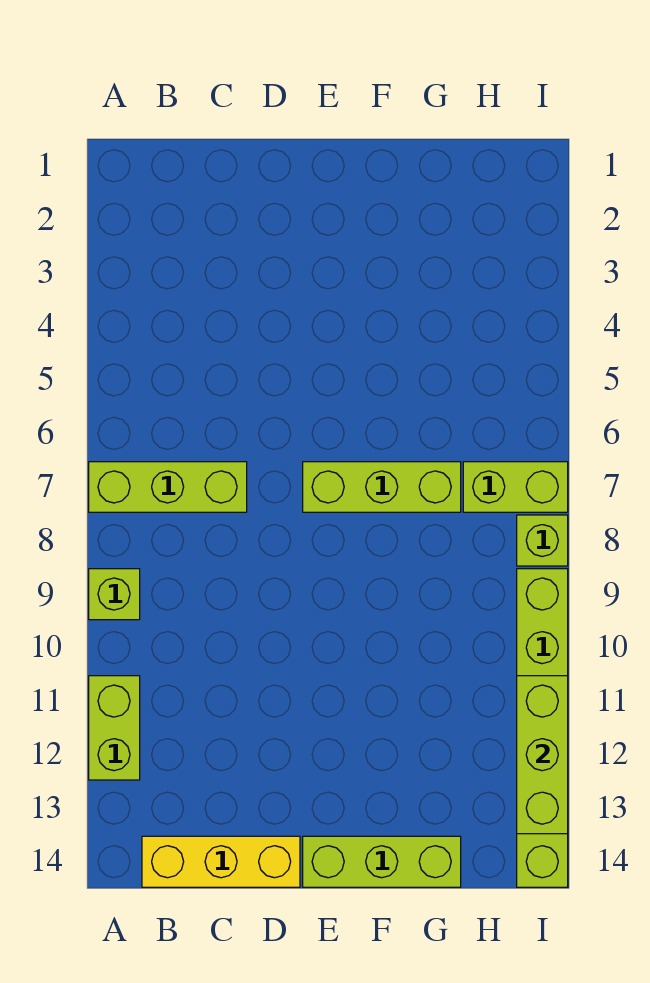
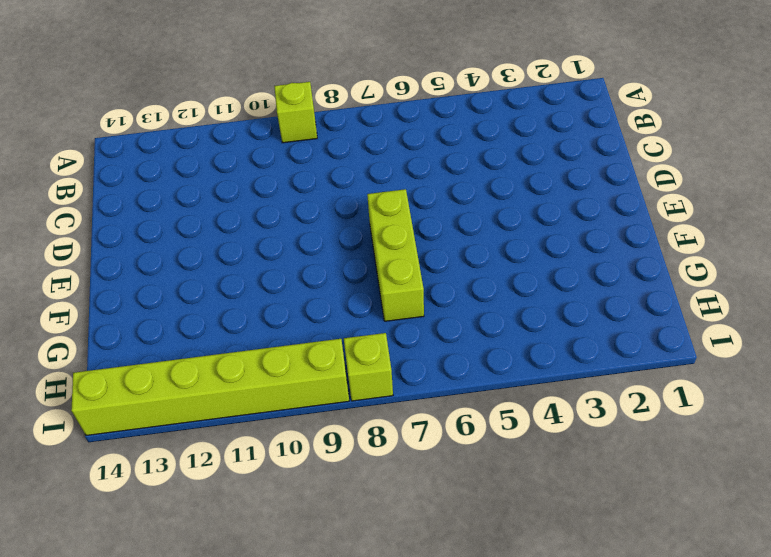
none -> lime brick A7:C7 level 1
none -> lime brick A11:A12 level 1

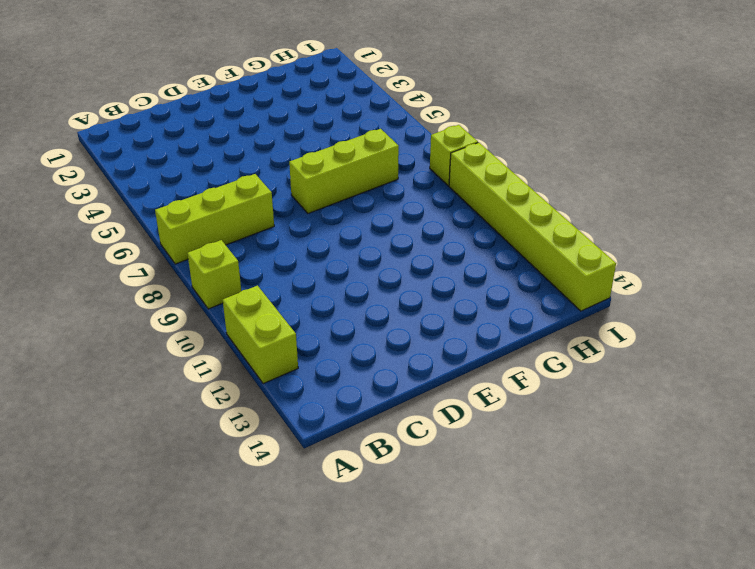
none -> yellow brick B14:D14 level 1
none -> lime brick E14:G14 level 1

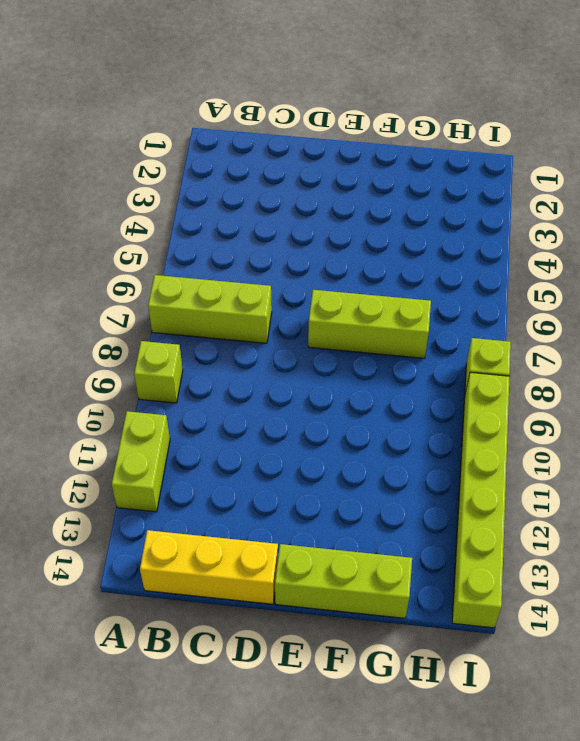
none -> lime brick H7:I7 level 1
none -> lime brick I11:I13 level 2

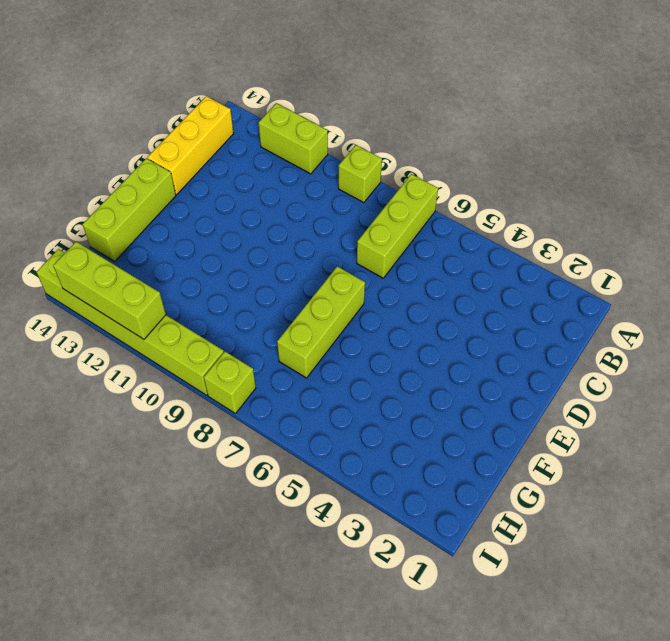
none -> lime brick H7:I7 level 1

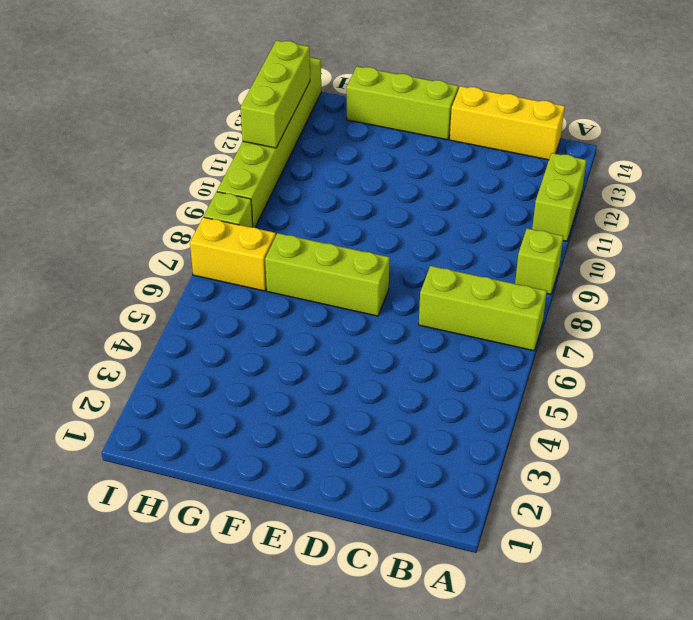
yellow brick H7:I7 level 1 -> lime brick H7:I7 level 1

